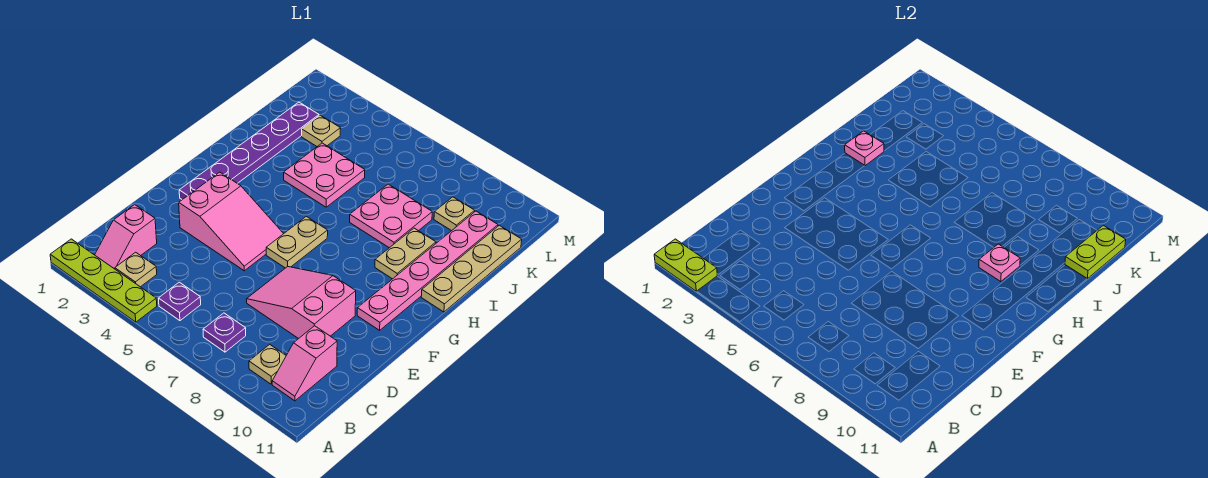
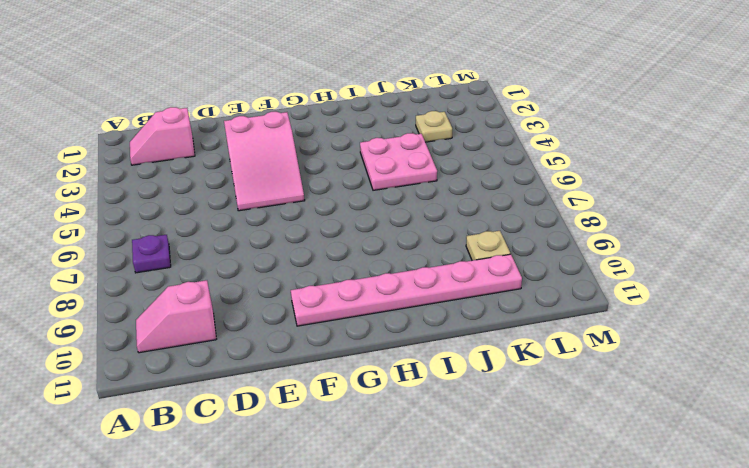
none -> lime plate A1:A4 level 1
none -> tan plate B3 level 1
none -> purple plate B5 level 1

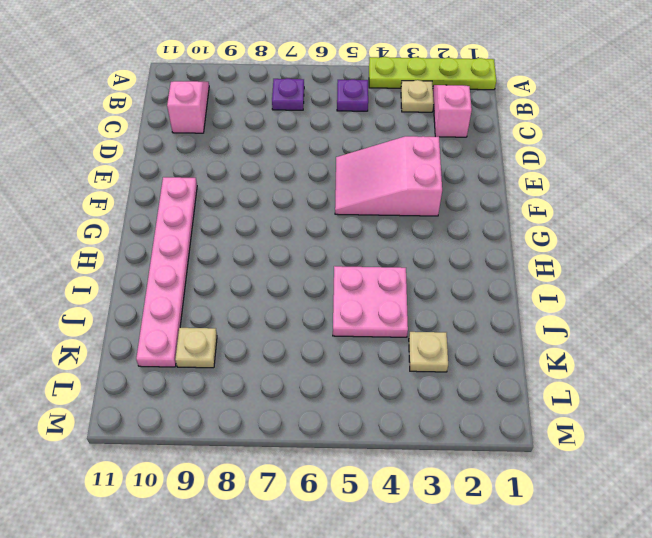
none -> tan plate B9 level 1
none -> pink slope D7:E9 level 1 top 9
none -> purple plate F2:K2 level 1

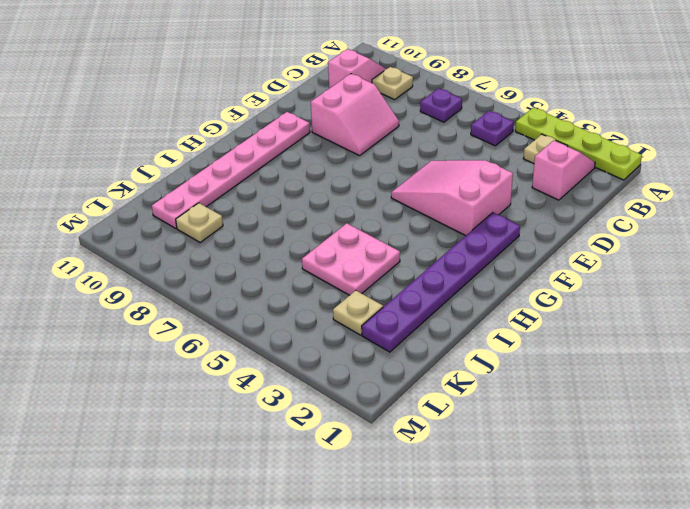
pink slope D8:E9 level 1 top 9 -> pink slope D7:E9 level 1 top 9
none -> tan plate F6:G6 level 1
none -> tan plate H9:I9 level 1
none -> tan plate H11:K11 level 1

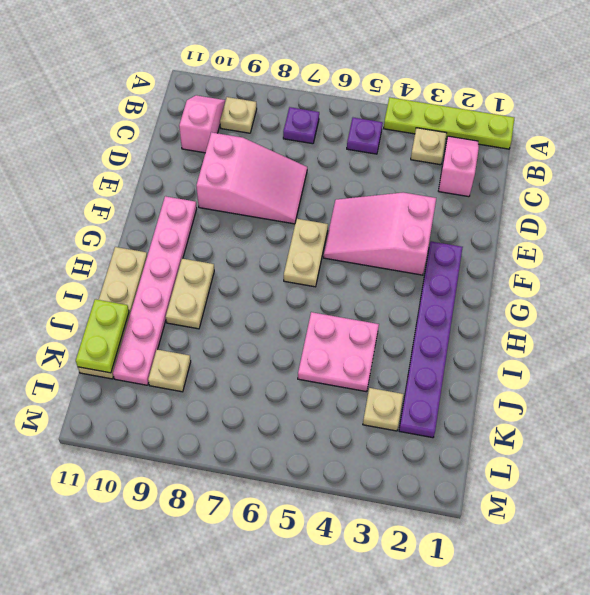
none -> pink plate I7:J8 level 1
none -> lime plate A1:A2 level 2
none -> pink plate H9 level 2

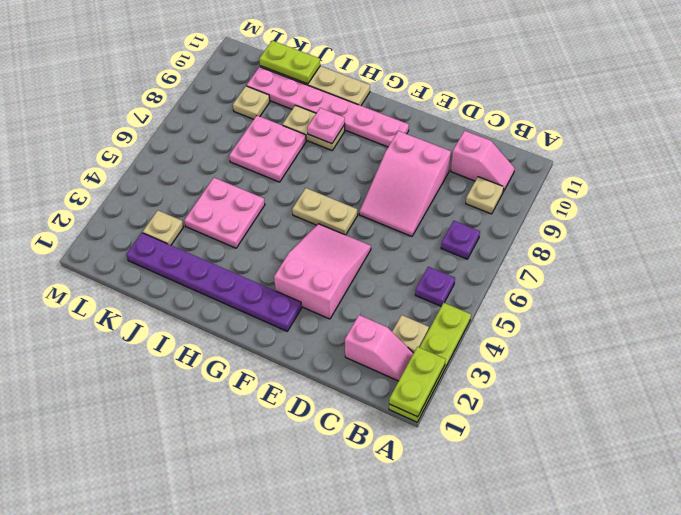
none -> pink plate I2 level 2

